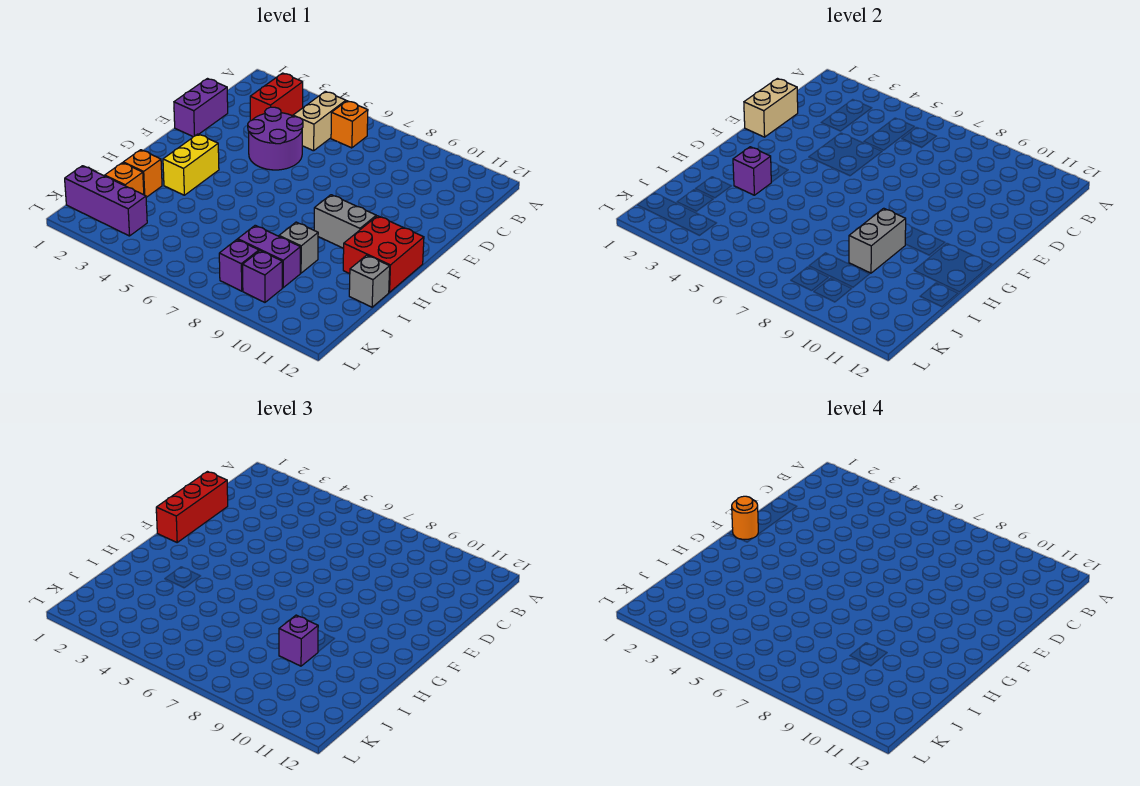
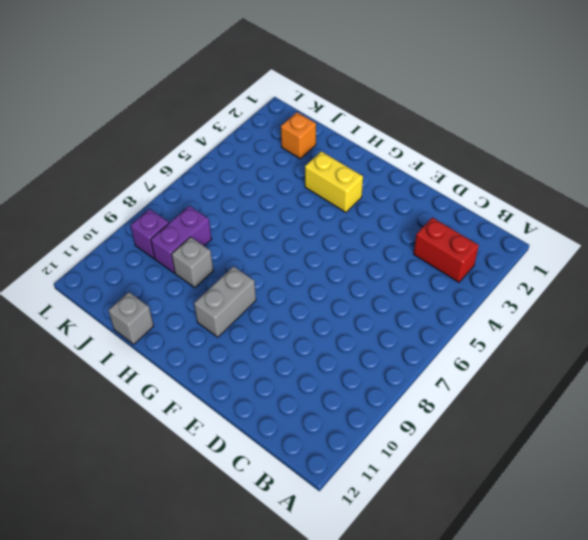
none -> tan brick B5:C5 level 1
none -> orange brick B6 level 1
none -> purple brick D1:E1 level 1

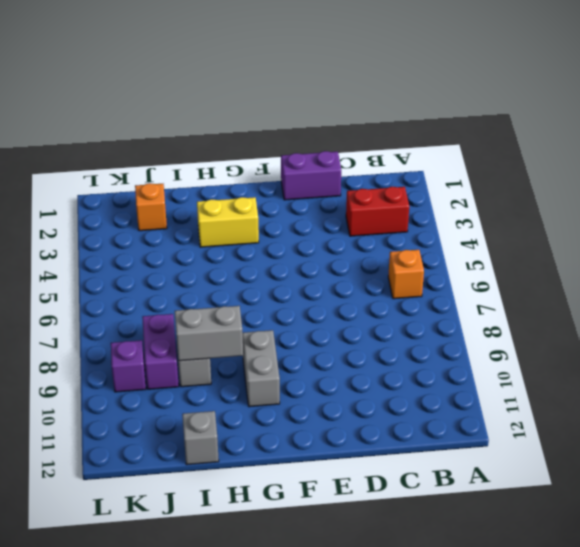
none -> tan brick B5:C5 level 1
none -> purple round brick D4:E5 level 1
none -> red brick G11:H12 level 1

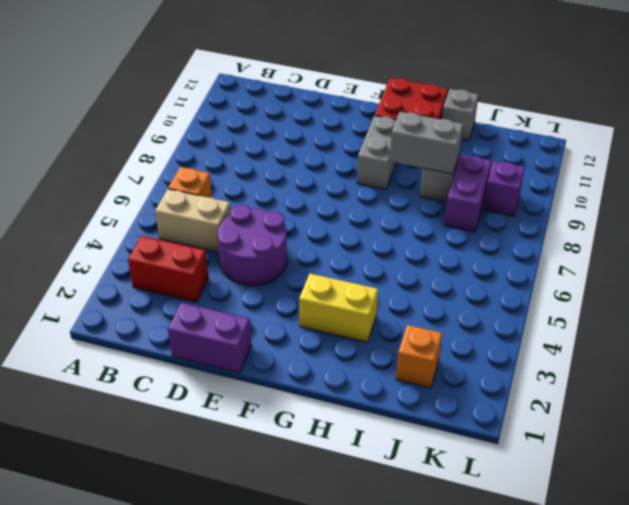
none -> orange brick I2 level 1
none -> purple brick K1:K3 level 1
none -> purple brick K8 level 1

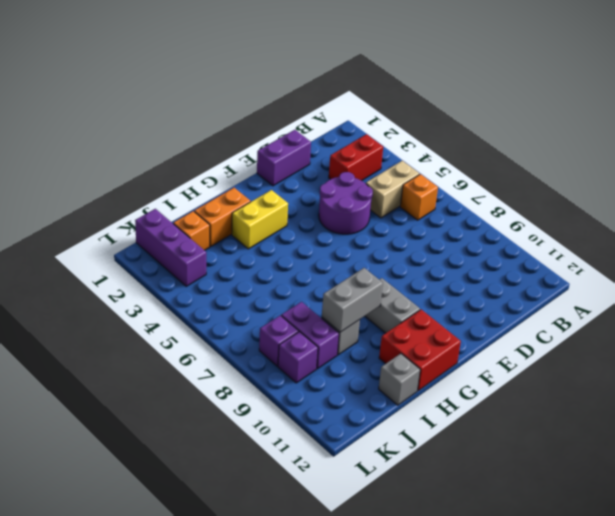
orange brick H2:I2 level 1 -> orange brick I2 level 1
none -> tan brick D1:E1 level 2
none -> purple brick H3 level 2
none -> red brick D1:F1 level 3

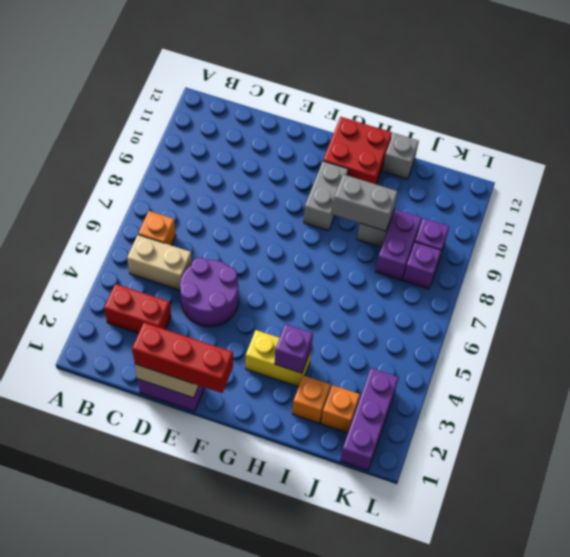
none -> purple brick I9 level 3
none -> orange round brick F1 level 4

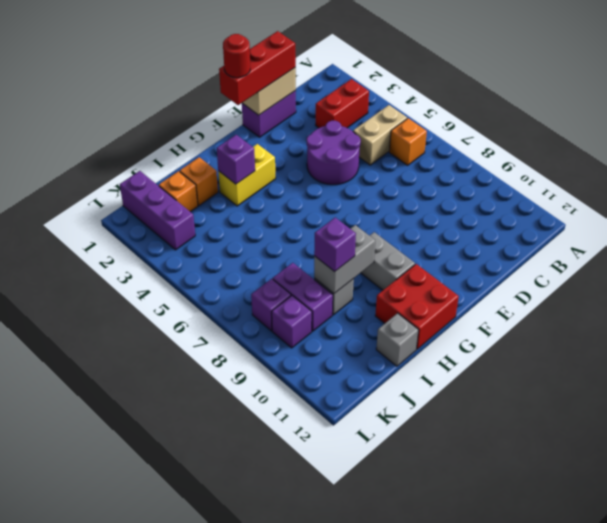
red round brick F1 level 4 -> orange round brick F1 level 4

